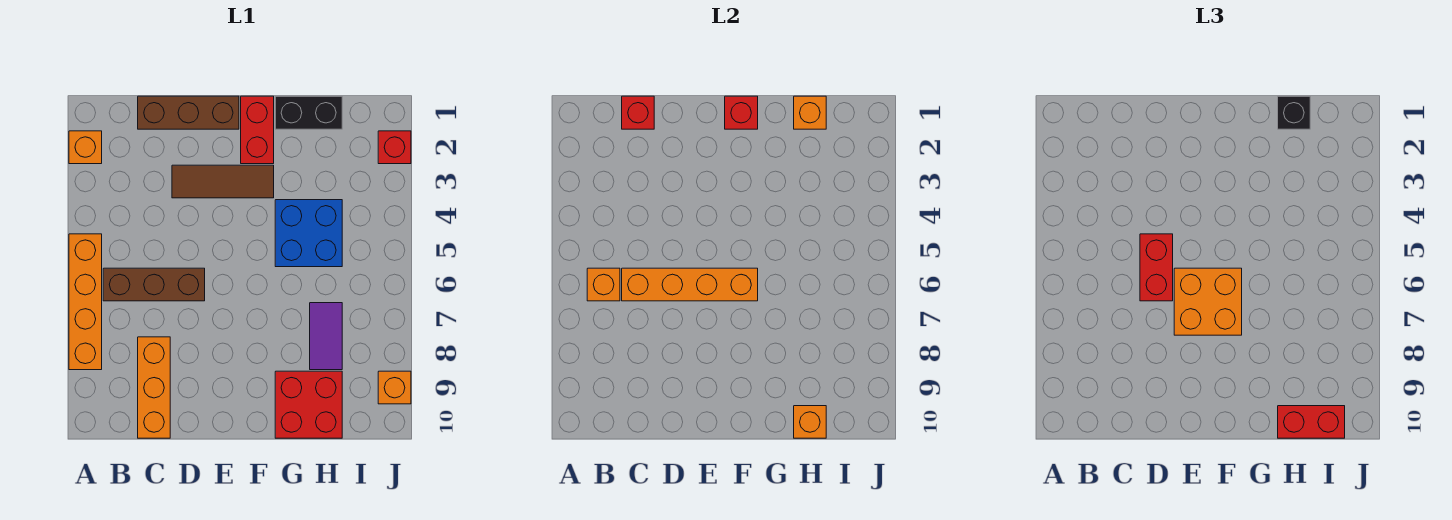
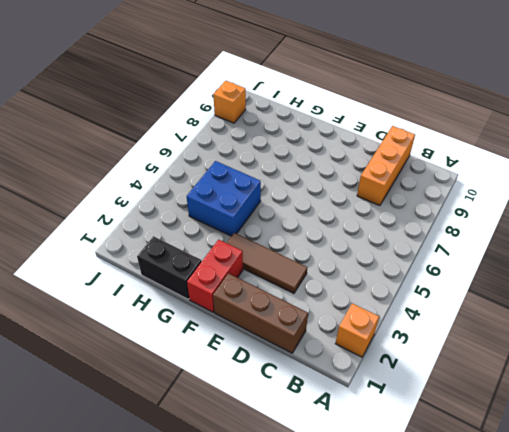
none -> orange brick A5:A8 level 1
none -> brown brick B6:D6 level 1
none -> red brick G9:H10 level 1

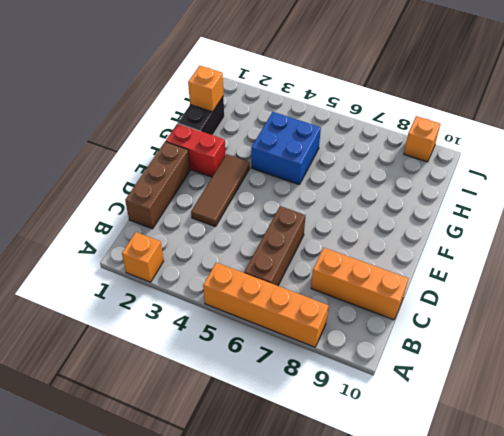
none -> red brick G9:H10 level 1
none -> purple tile H7:H8 level 1
none -> red brick J2 level 1

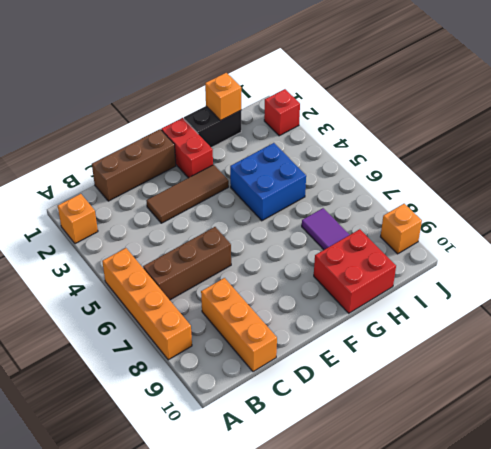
none -> orange brick B6 level 2
none -> red brick C1 level 2
none -> orange brick C6:F6 level 2

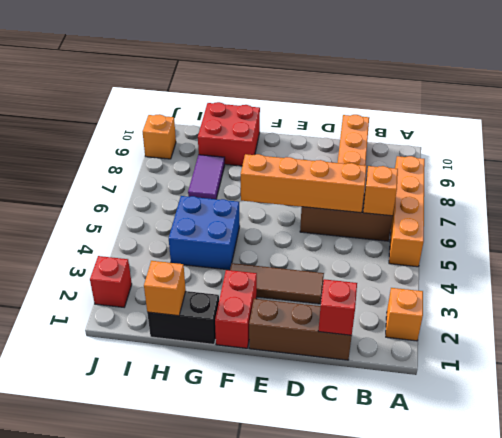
none -> red brick F1 level 2
none -> orange brick H10 level 2
none -> red brick D5:D6 level 3

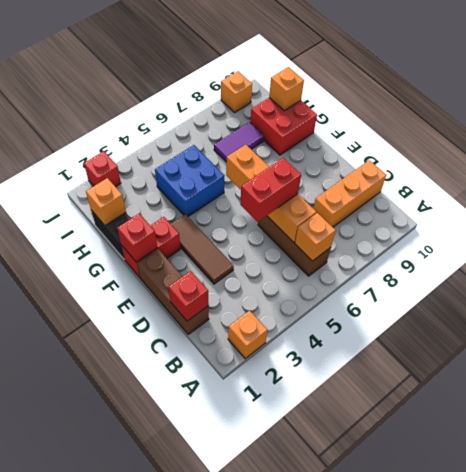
none -> orange brick A5:A8 level 1
none -> orange brick E6:F7 level 3
none -> black brick H1 level 3

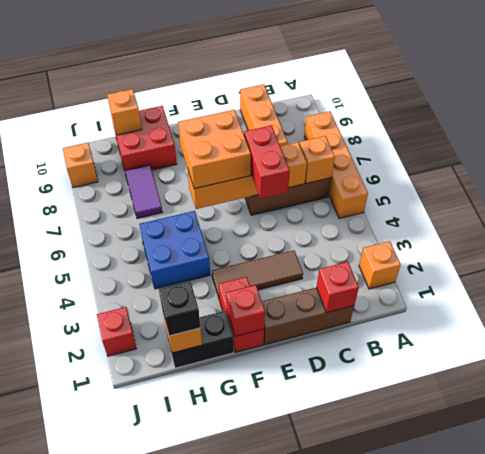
none -> red brick H10:I10 level 3

